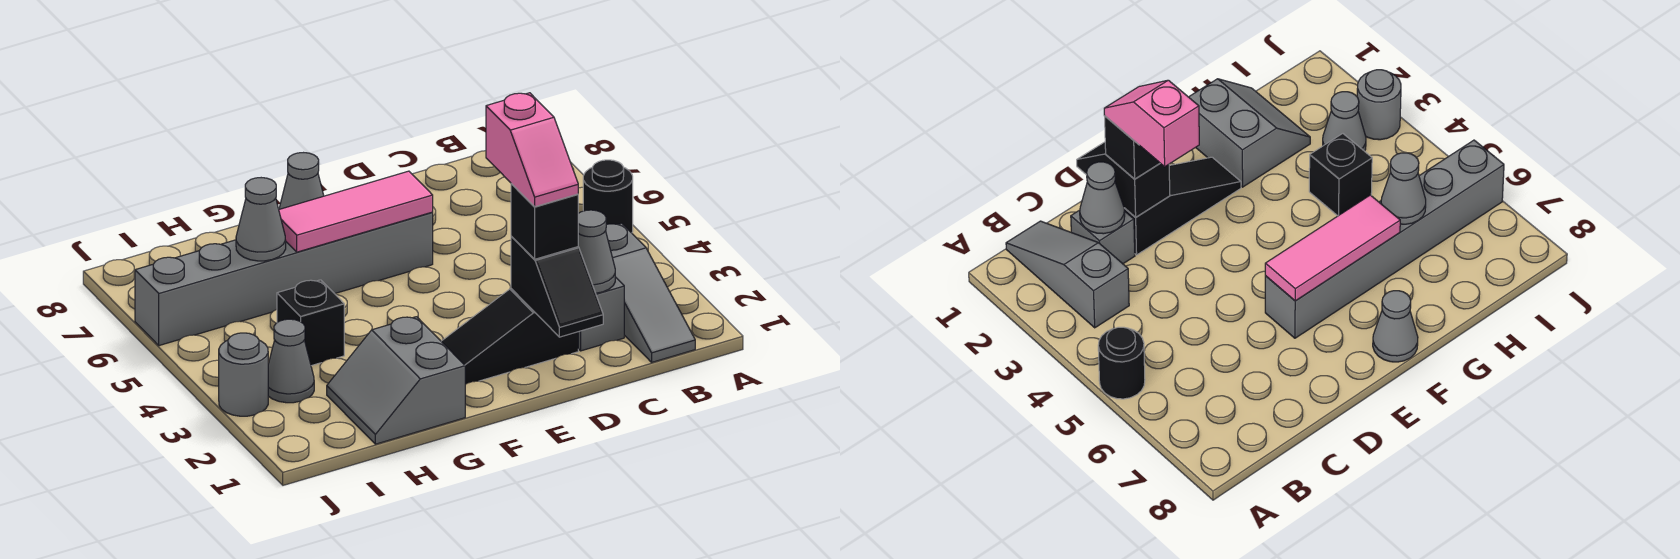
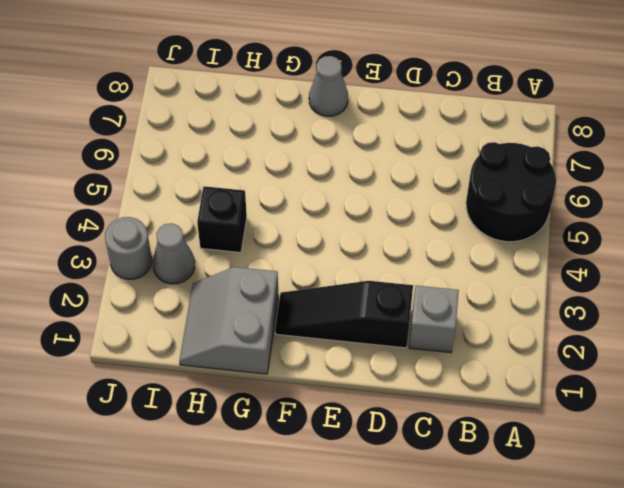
black round brick A5:B6 level 1 -> black round brick A5 level 1
none -> grey slope B1:B3 level 1 top 3
none -> grey brick E6:J6 level 1
none -> grey cone C2 level 2

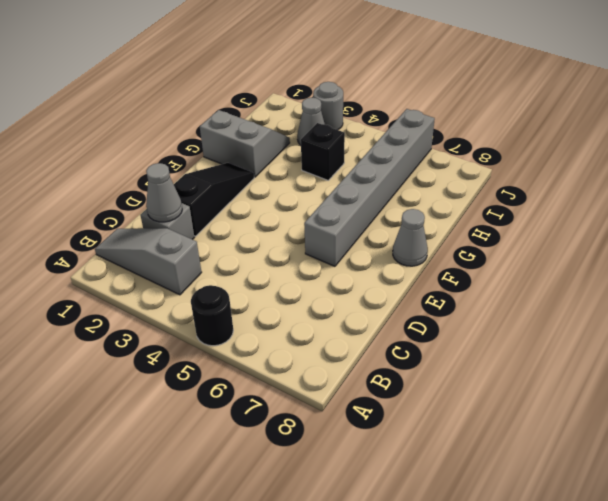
none -> black slope D1:D2 level 2 top 2
none -> pink tile E6:G6 level 2
none -> grey cone H6 level 2

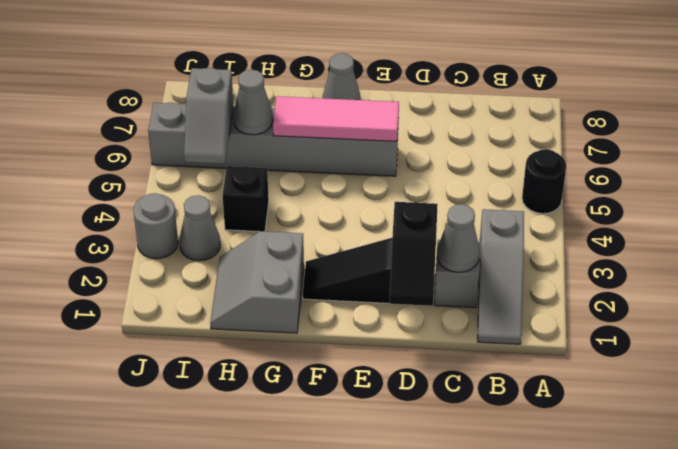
grey slope I5:I6 level 2 top 6 -> none
none -> black brick D2 level 3
none -> pink slope D2:D3 level 4 top 3

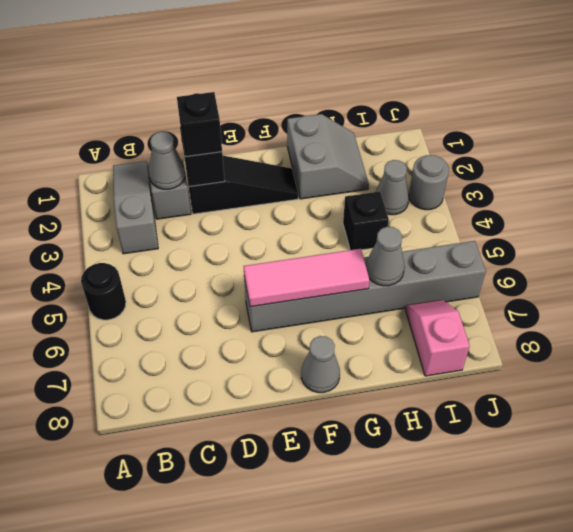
pink slope I7:I8 level 1 top 8 -> pink slope D2:D3 level 4 top 3

